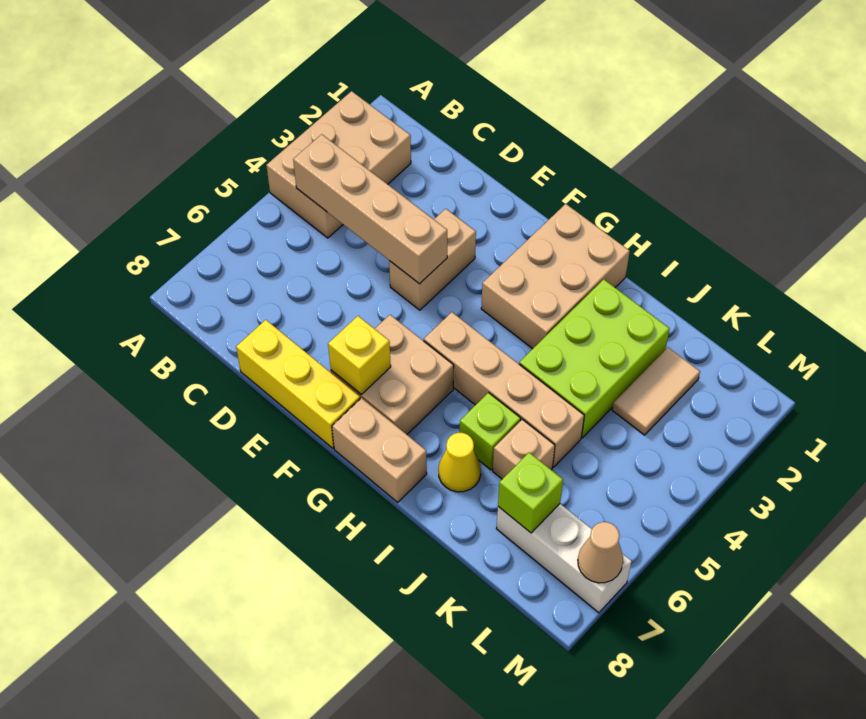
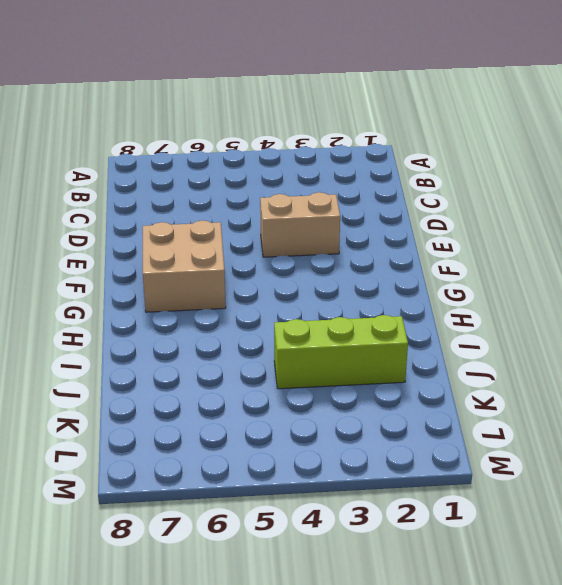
lime brick J2:J4 level 1 -> lime brick I2:J4 level 1
none -> tan brick A2:B4 level 1
none -> yellow brick D8:F8 level 1
none -> tan brick G1:H3 level 1

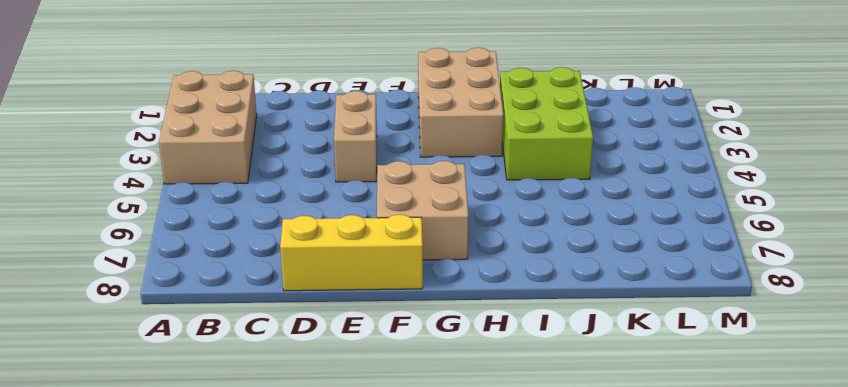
none -> tan brick G5:J5 level 1
none -> tan brick G8:H8 level 1
none -> lime brick I6 level 1

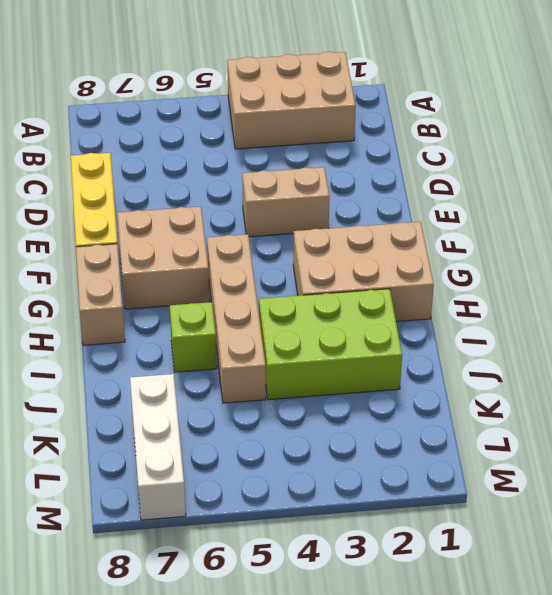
none -> yellow cone I7 level 1
none -> tan brick J6 level 1
none -> tan tile K2:K3 level 1

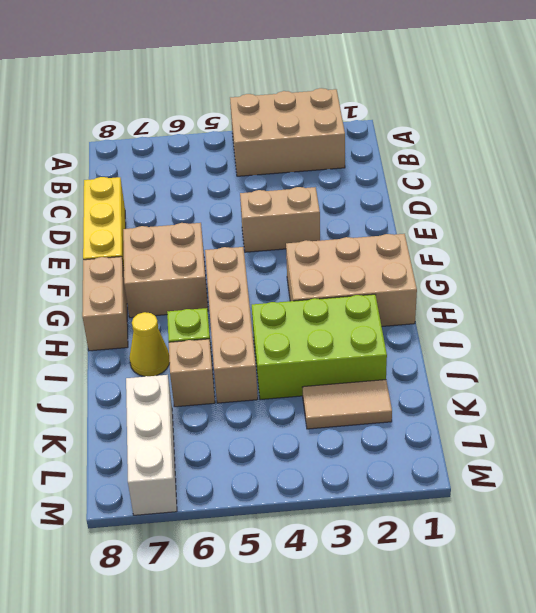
none -> tan brick B4:E4 level 2
none -> yellow brick F7 level 2
none -> lime brick K7 level 2

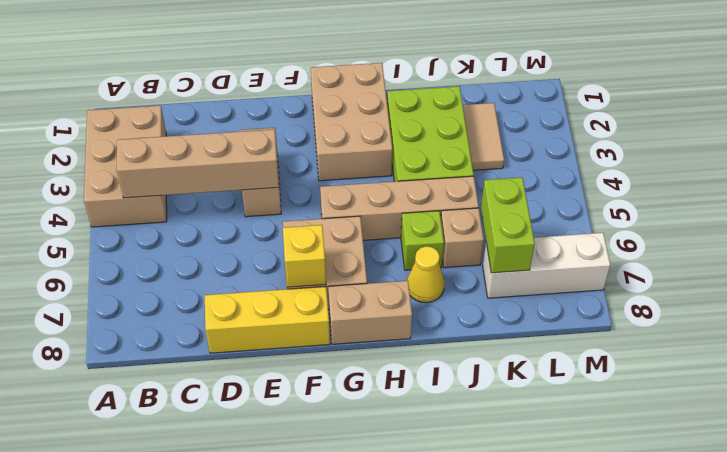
lime brick K6:K7 level 2 -> lime brick K7 level 2
none -> tan cone M7 level 2

